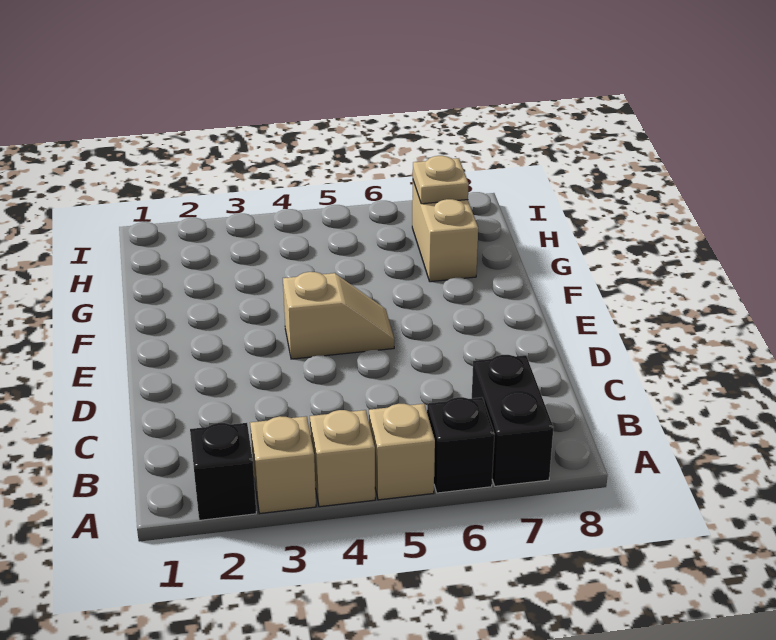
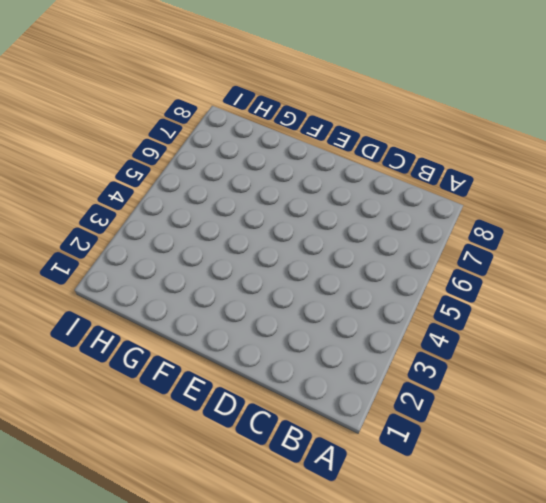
none -> black brick A2 level 1
none -> tan brick A3 level 1

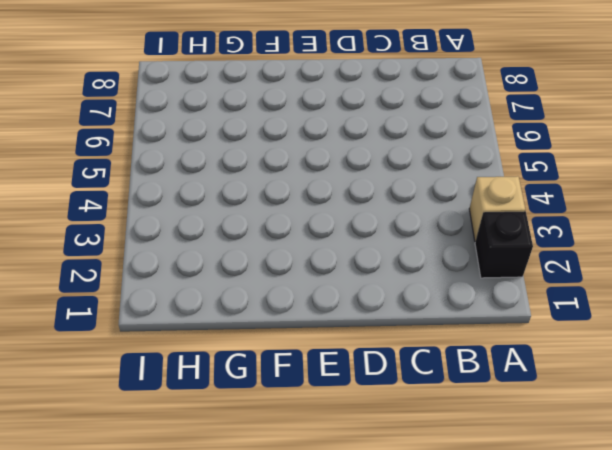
none -> tan brick A4 level 1
none -> tan brick A5 level 1

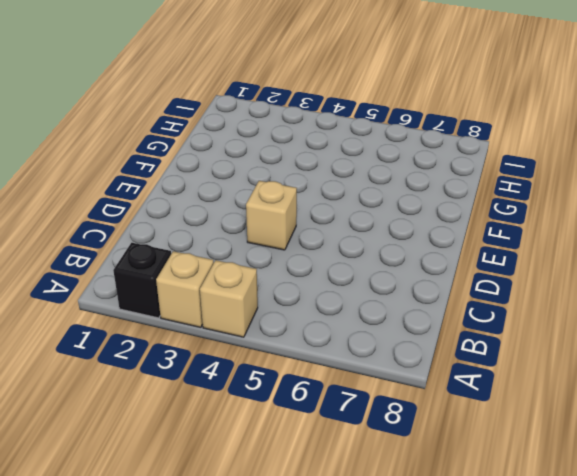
tan brick D4 level 1 -> tan brick A5 level 1
none -> black brick A6 level 1
none -> black brick A7:B7 level 1

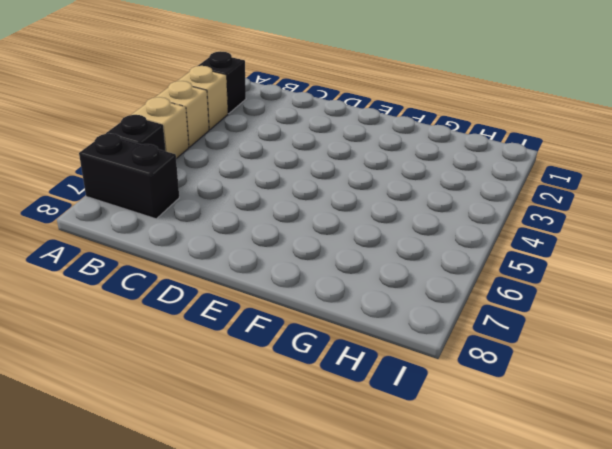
none -> tan slope E4:E5 level 1 top 4
none -> tan brick G7:H7 level 1

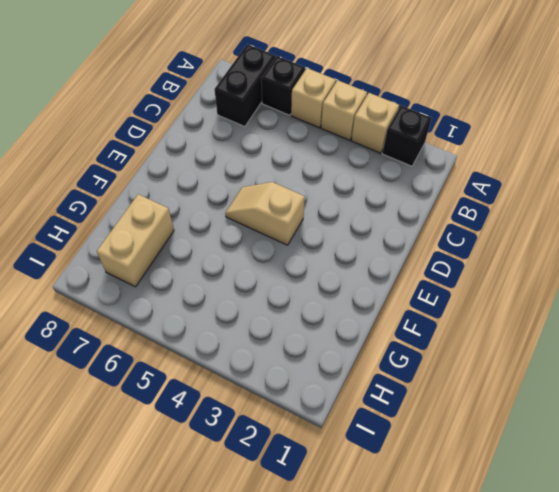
none -> tan plate H7 level 2

